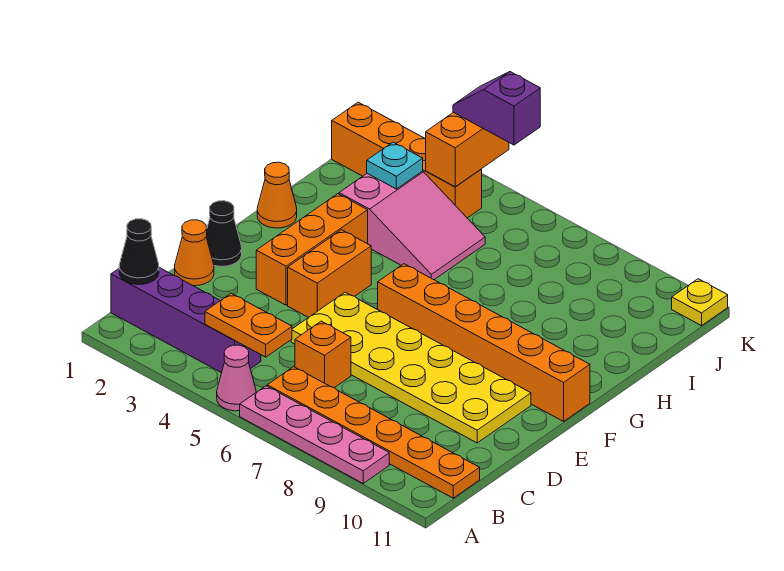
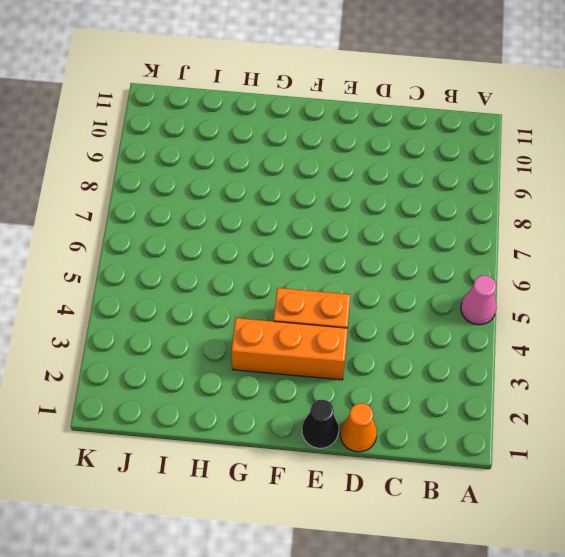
none -> pink plate A6:A9 level 1
none -> purple brick B1:B4 level 1
none -> orange plate B6:B11 level 1

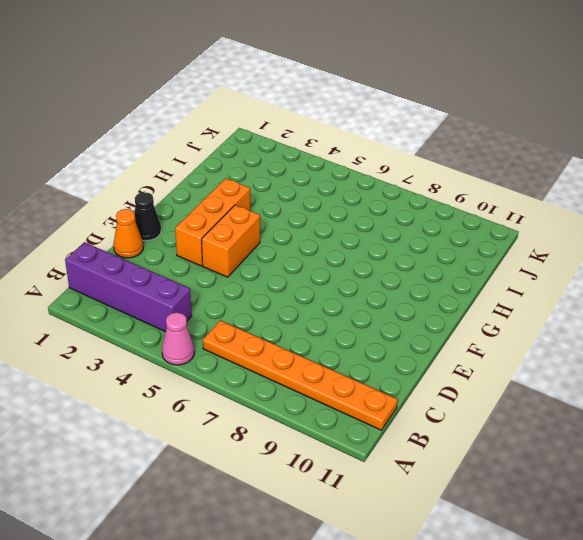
none -> pink plate A6:A9 level 1
none -> orange brick C6 level 1
none -> yellow plate D5:E10 level 1

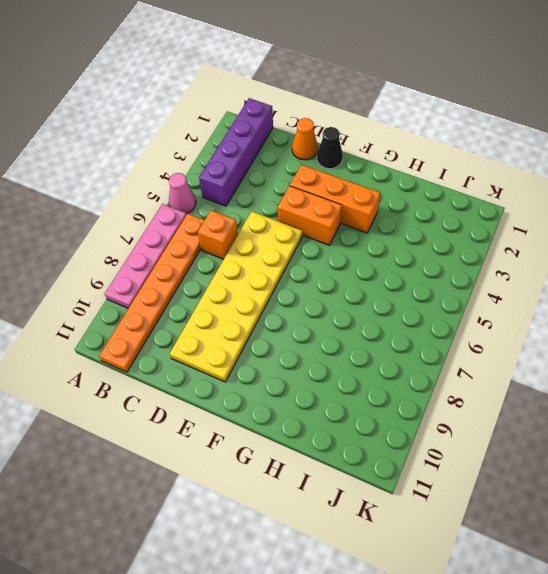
none -> orange brick F6:F11 level 1
none -> orange cone G1 level 1
none -> pink slope H3:I5 level 1 top 3

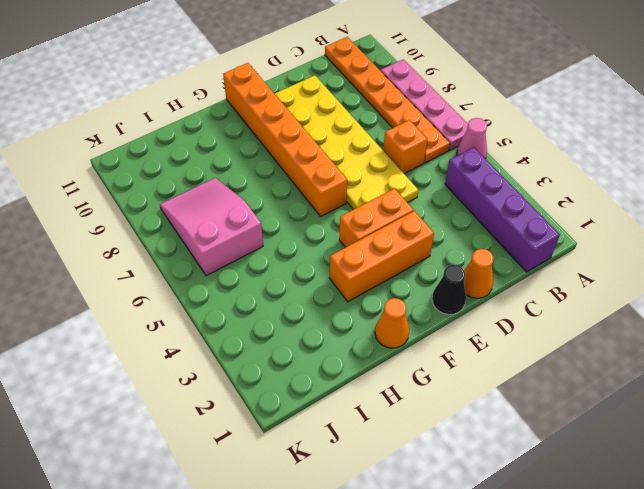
pink slope I6:J8 level 1 top 6 -> pink slope H3:I5 level 1 top 3
none -> orange brick J1:J4 level 1
none -> yellow plate K11 level 1
none -> black cone B1 level 2

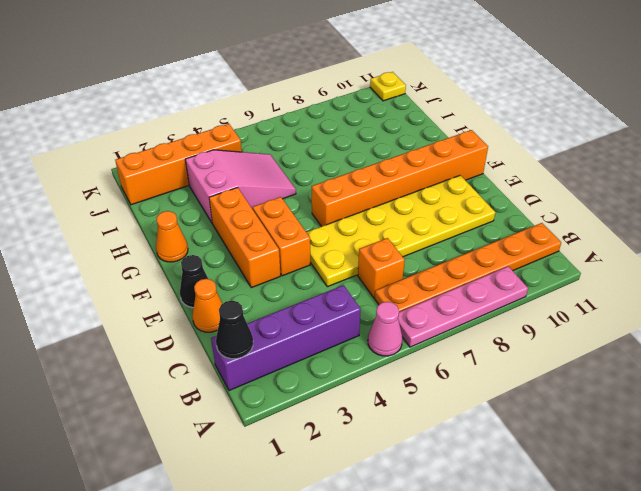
none -> orange plate B4:B5 level 2
none -> cyan plate I3 level 2
none -> orange brick J4:K4 level 2

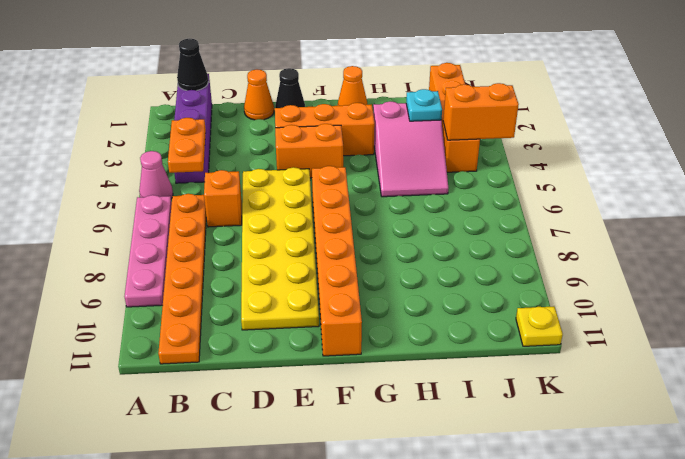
none -> purple slope K4:K5 level 3 top 5

